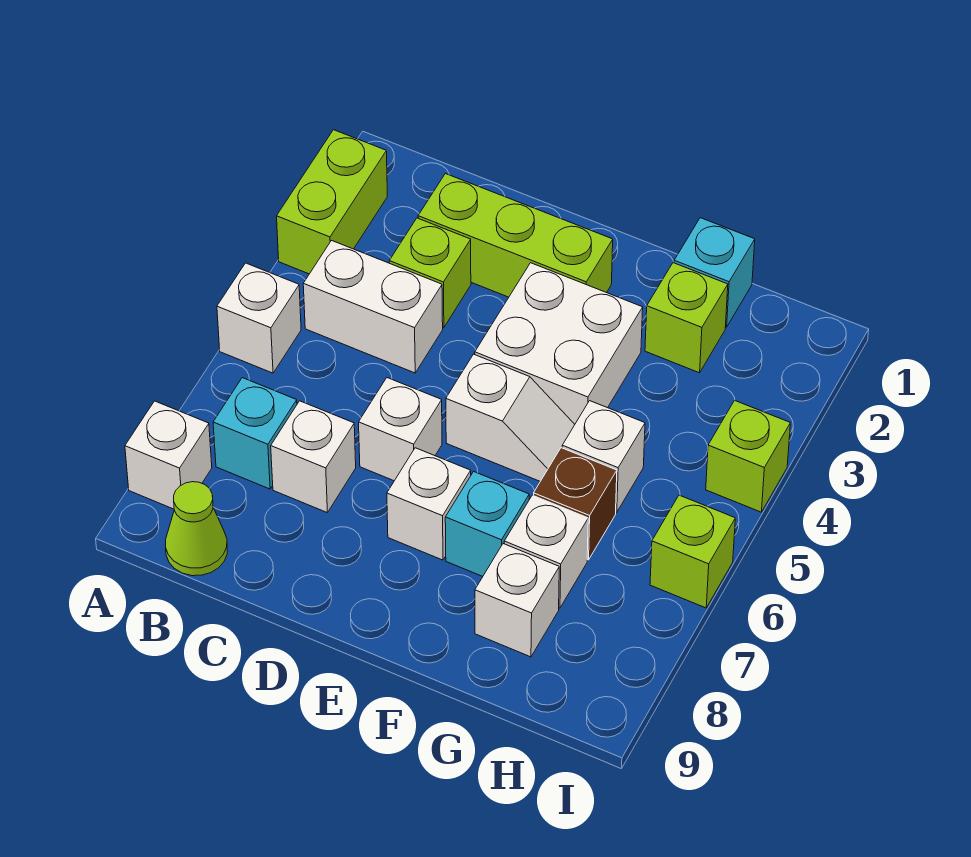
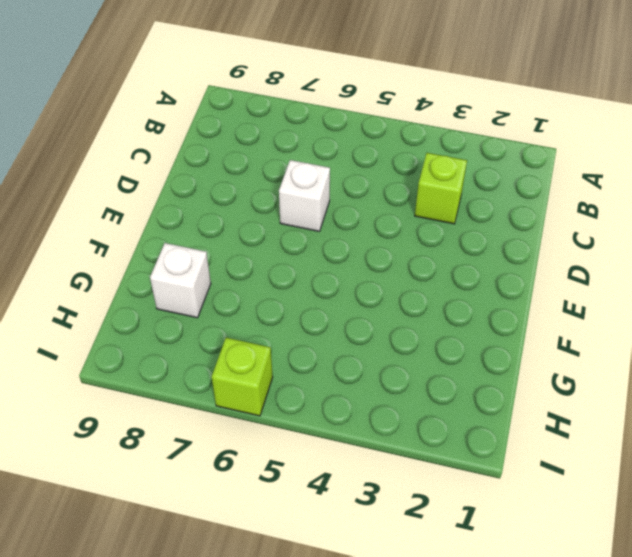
none -> lime brick A2:A3 level 1
none -> white brick A5 level 1
none -> white brick A8 level 1

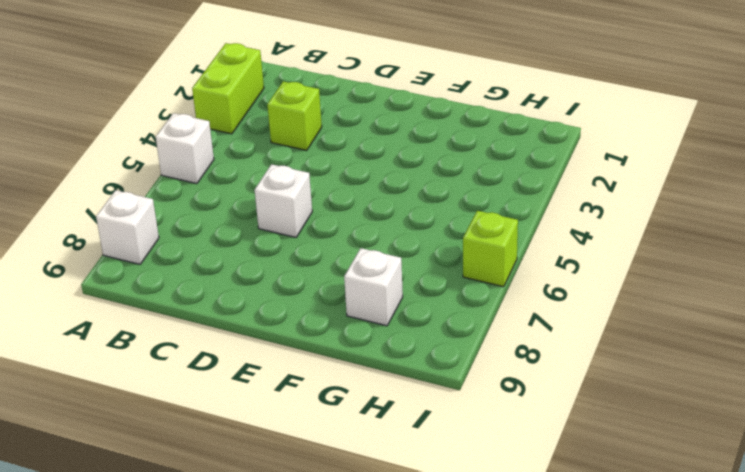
none -> white brick B4:C4 level 1
none -> cyan brick B7 level 1
none -> lime cone B9 level 1

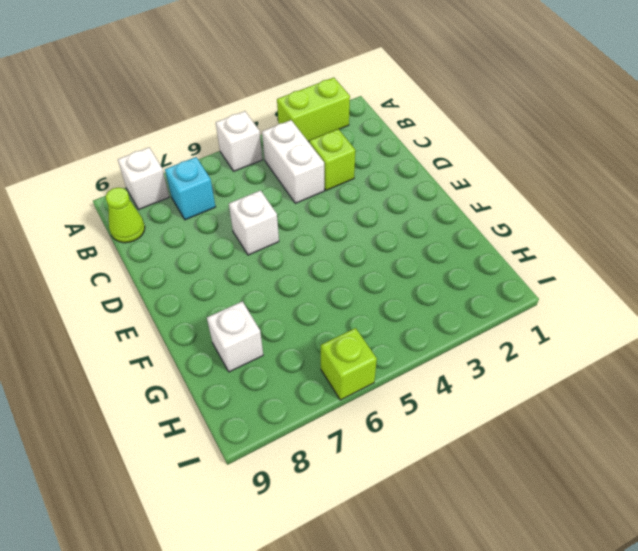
none -> lime brick C2:E2 level 1
none -> white brick C7 level 1
none -> white brick E3:F4 level 1

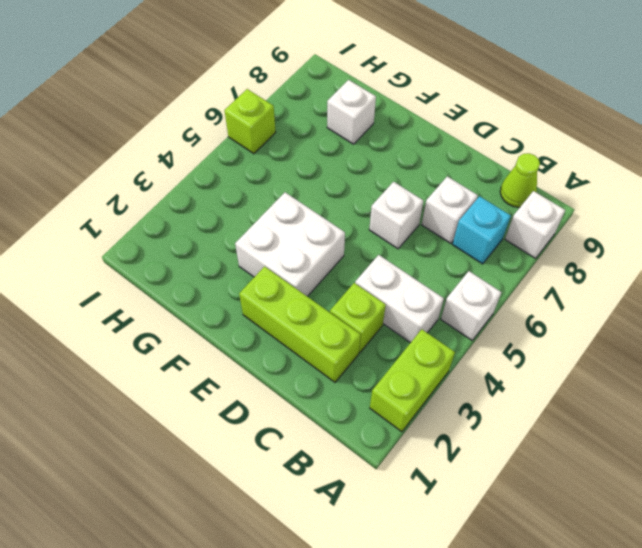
none -> white slope E5:F5 level 1 top E
none -> white brick E7 level 1
none -> cyan brick F7 level 1

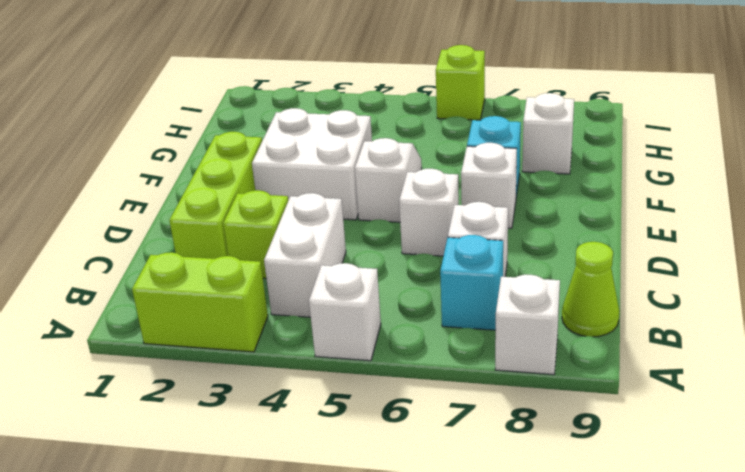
none -> cyan brick G1 level 1
none -> lime brick G2 level 1
none -> white brick G5 level 1

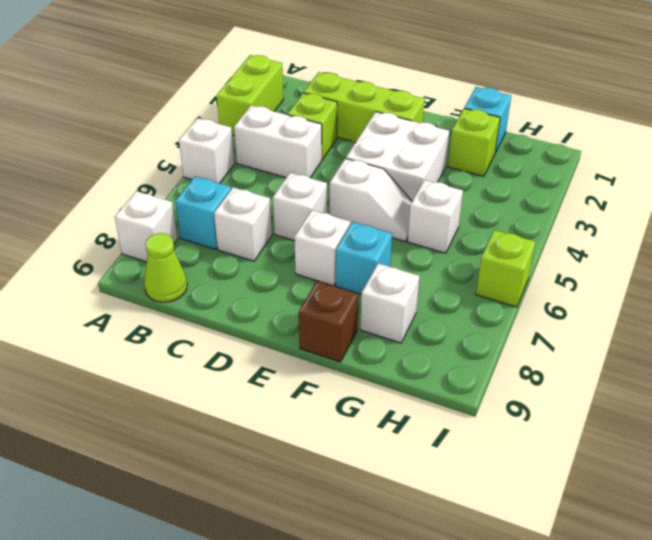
brown brick F9 level 1 -> brown brick G6 level 1
none -> white brick G7 level 1
none -> lime brick I4 level 1

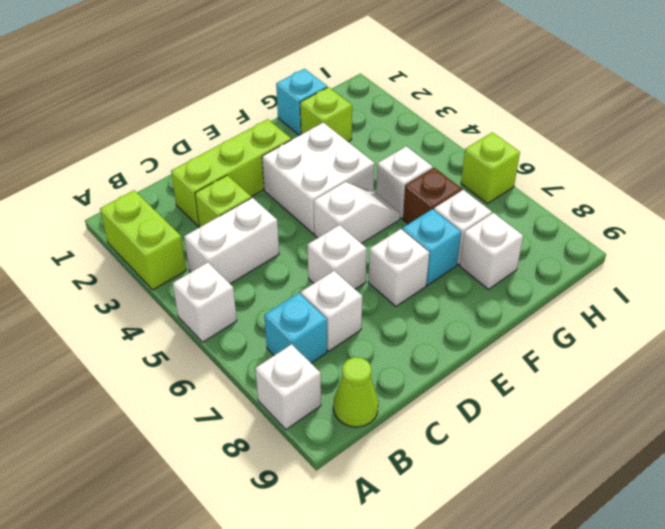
none -> lime brick I4 level 1

